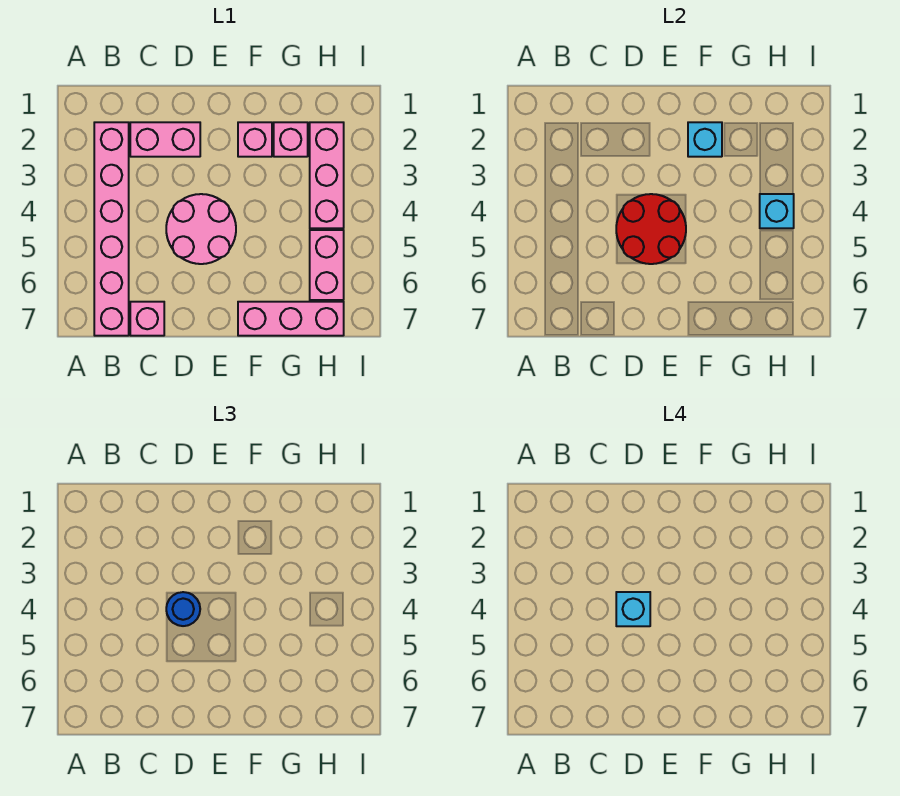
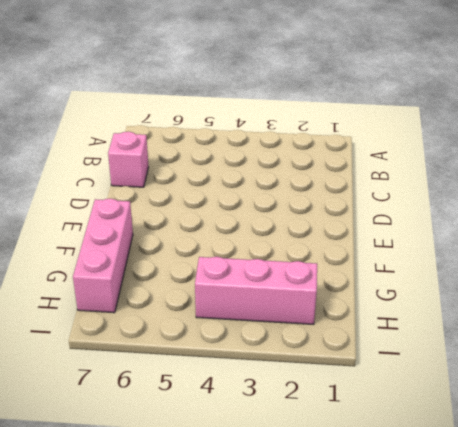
none -> pink brick B2:B7 level 1
none -> pink brick C2:D2 level 1
none -> pink round brick D4:E5 level 1

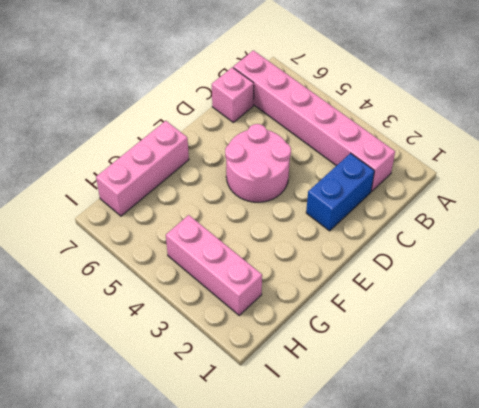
blue brick C2:D2 level 1 -> pink brick C2:D2 level 1
none -> pink brick F2 level 1
none -> pink brick G2 level 1
none -> pink brick H5:H6 level 1

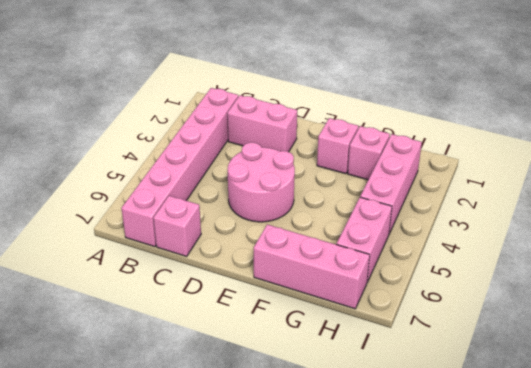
none -> red round brick D4:E5 level 2
none -> cyan brick F2 level 2
none -> cyan brick H4 level 2

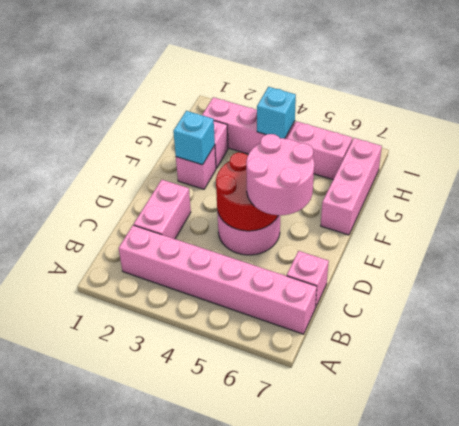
pink round brick D5:E6 level 3 -> none
none -> blue round brick D4 level 3
none -> cyan brick D4 level 4

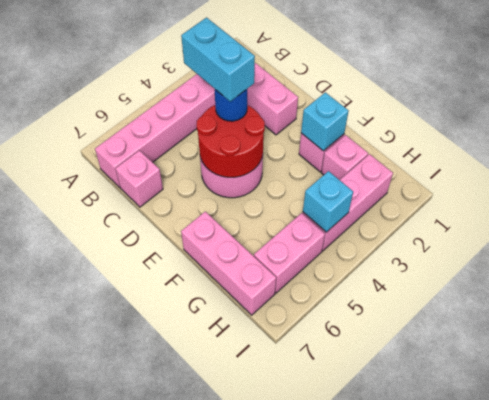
cyan brick C4:D4 level 4 -> cyan brick D4 level 4

